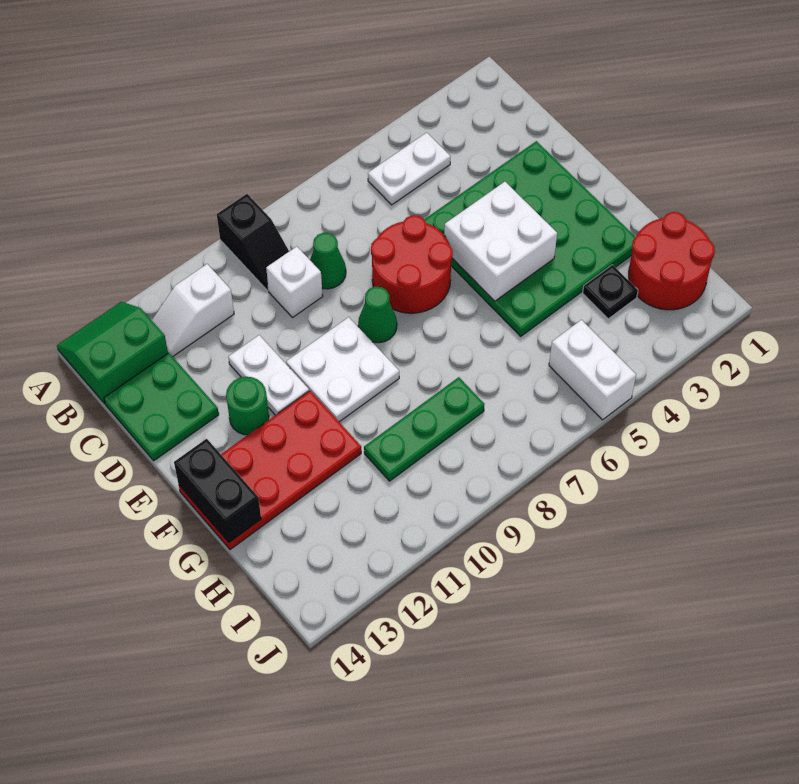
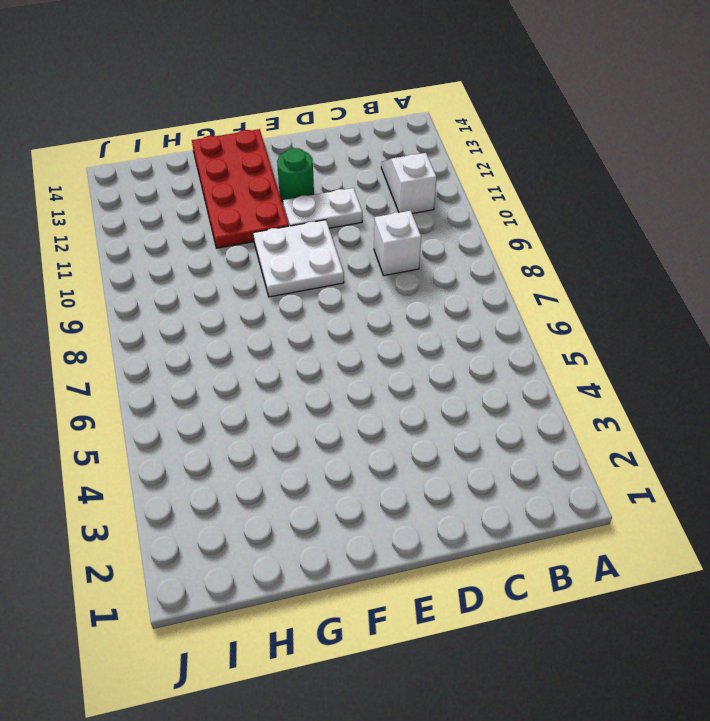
none -> black slope A9:B9 level 1 top A
none -> green slope A13:B14 level 1 top B
none -> white plate B4:B5 level 1

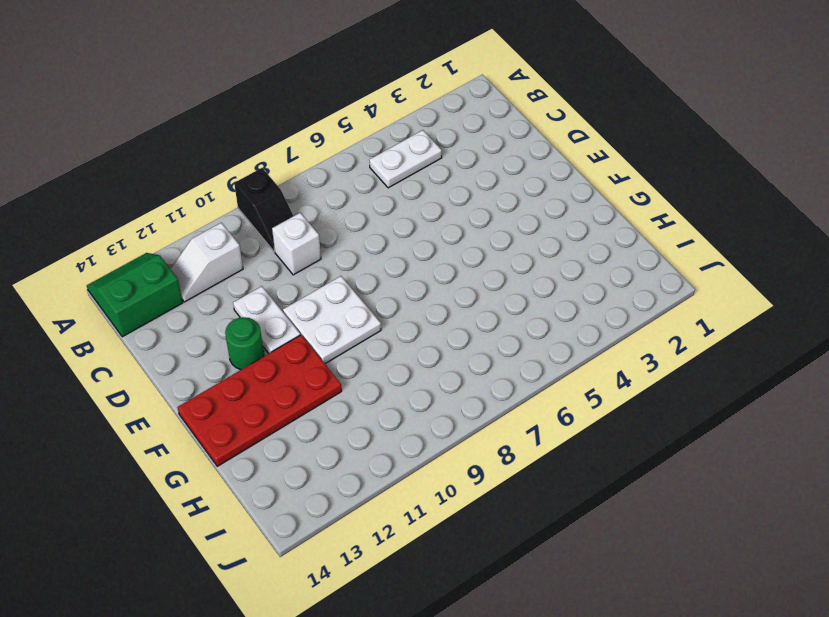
none -> green cone C8 level 1
none -> green plate C13:D14 level 1
none -> green plate D2:G5 level 1

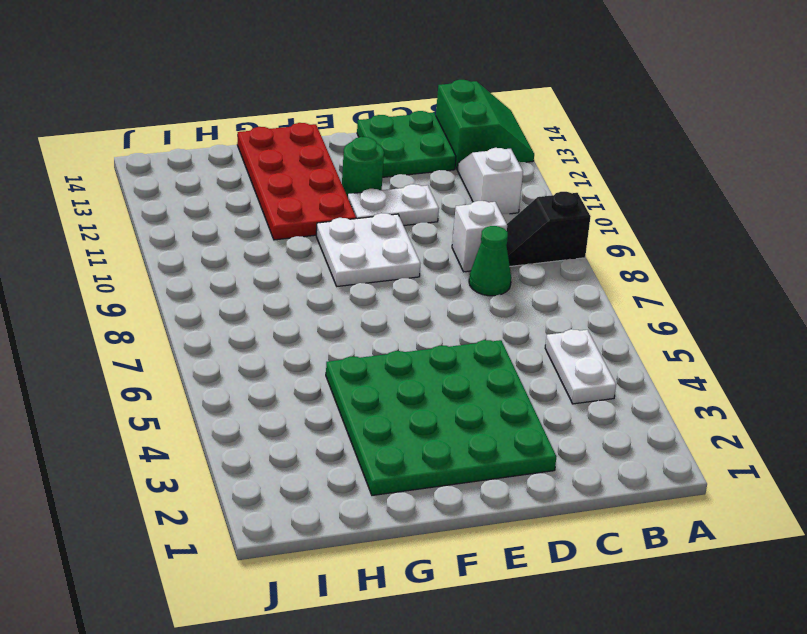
none -> red round brick D6:E7 level 1
none -> green cone E8 level 1
none -> red round brick H1:I2 level 1

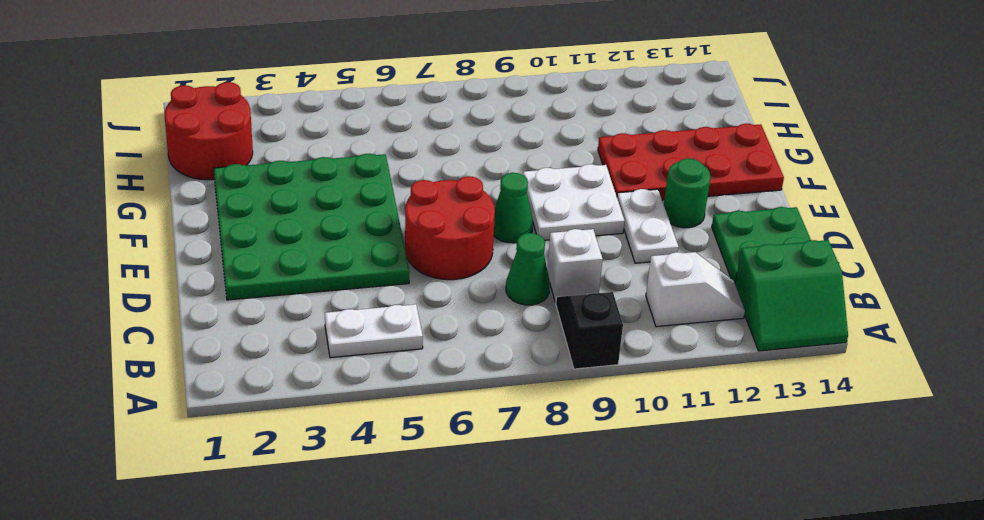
none -> black plate H3 level 1
none -> green plate H8:H10 level 1
none -> white brick I5:J5 level 1

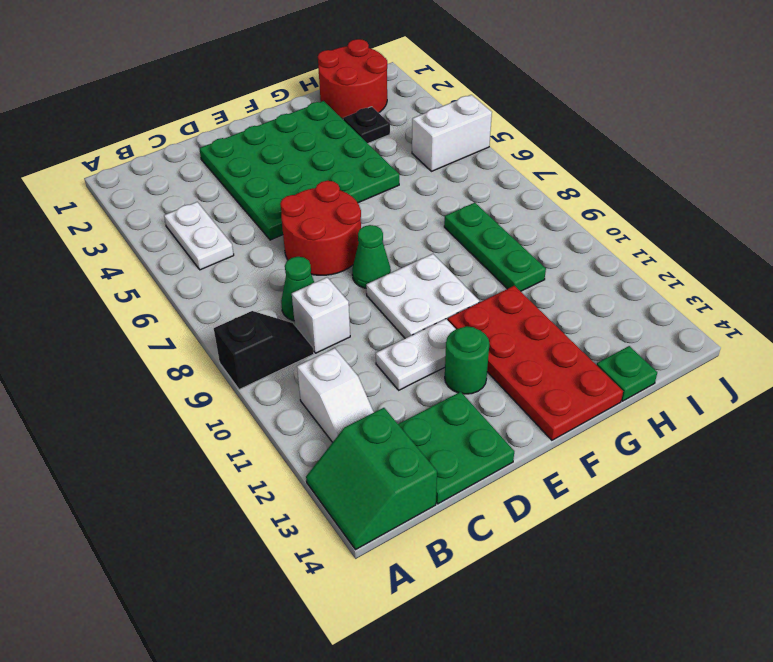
green plate H14 level 1 -> none
none -> white brick E4:F5 level 2
none -> black brick F14:G14 level 2

